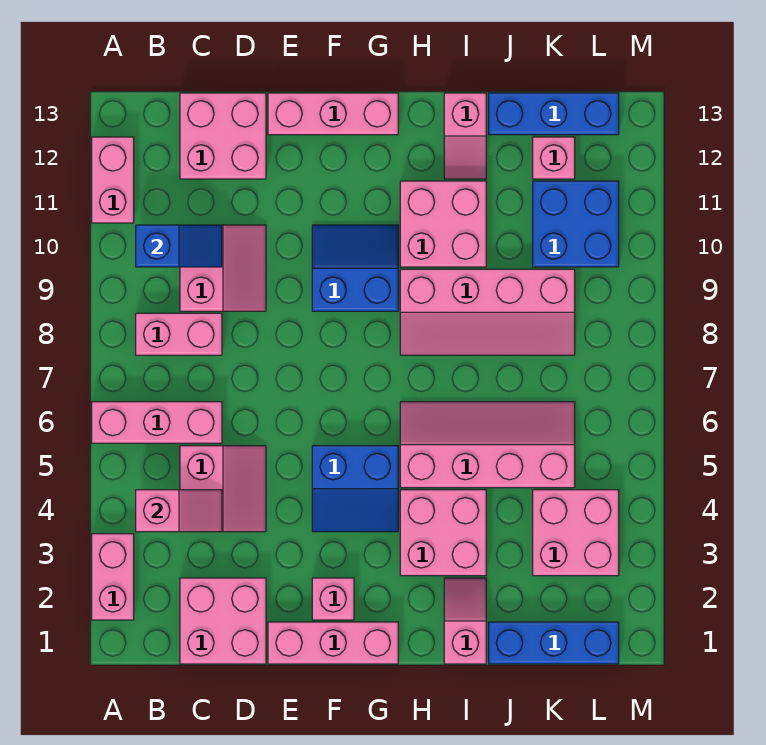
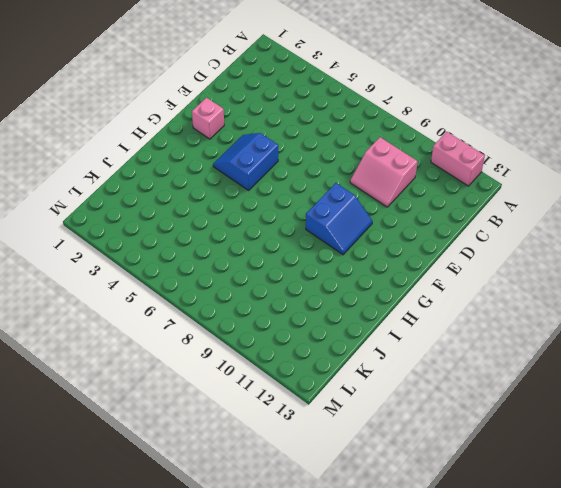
none -> pink brick A2:A3 level 1
none -> pink brick A6:C6 level 1
none -> pink brick B8:C8 level 1

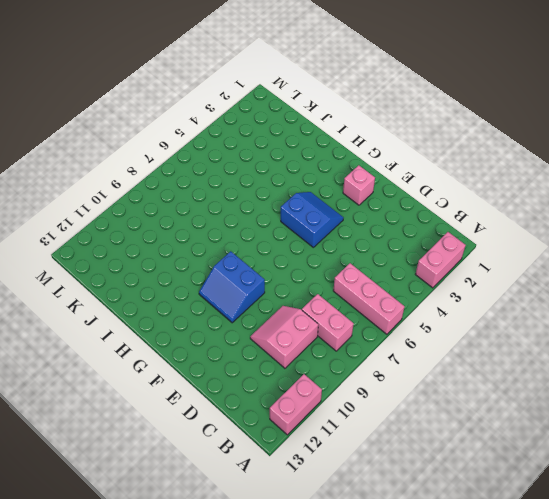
none -> pink brick C1:D2 level 1
none -> pink slope C4:D5 level 1 top C
none -> pink brick C12:D13 level 1

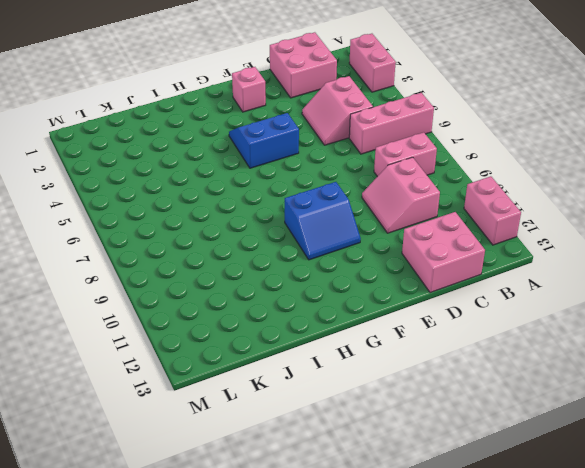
none -> pink brick E1:G1 level 1
none -> pink brick E13:G13 level 1
none -> pink brick H3:I4 level 1

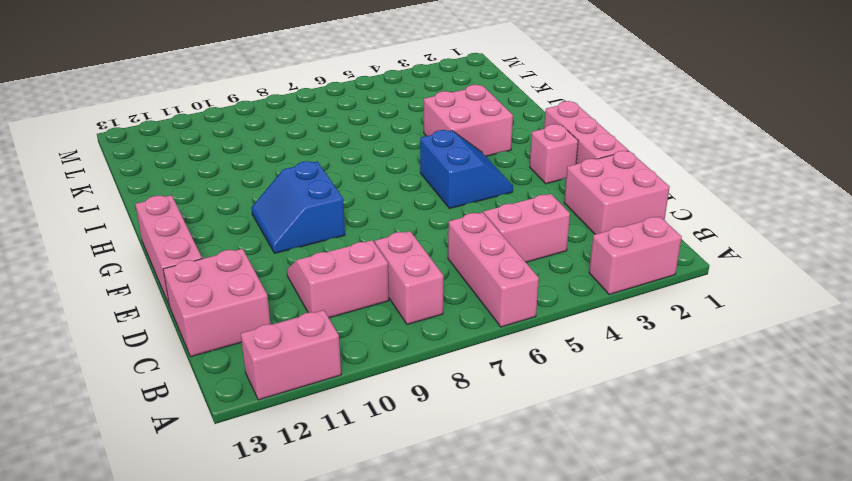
none -> pink slope H5:K6 level 1 top 5
none -> pink slope H8:K9 level 1 top 9
none -> pink brick H10:I11 level 1

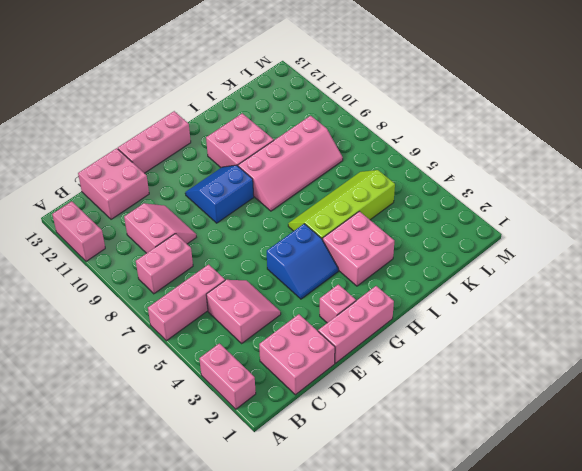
lime slope H5:K6 level 1 top 5 -> pink slope H5:K6 level 1 top 5
none -> pink slope I1:I2 level 1 top 1
none -> pink slope I12:I13 level 1 top 13
none -> blue brick J1:L1 level 1

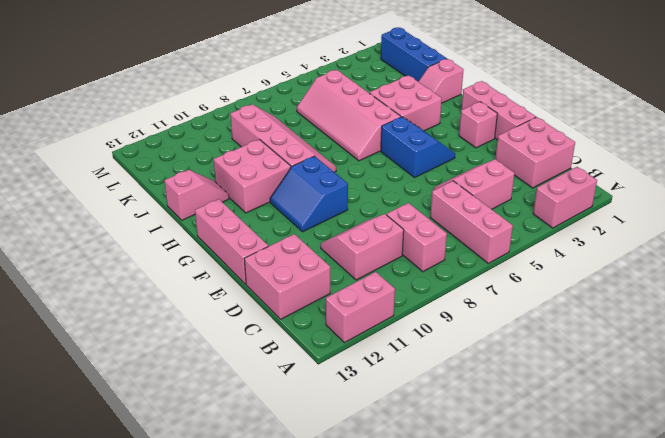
none -> blue brick J13:L13 level 1
none -> pink brick K3:L4 level 1
none -> blue brick K10:L11 level 1

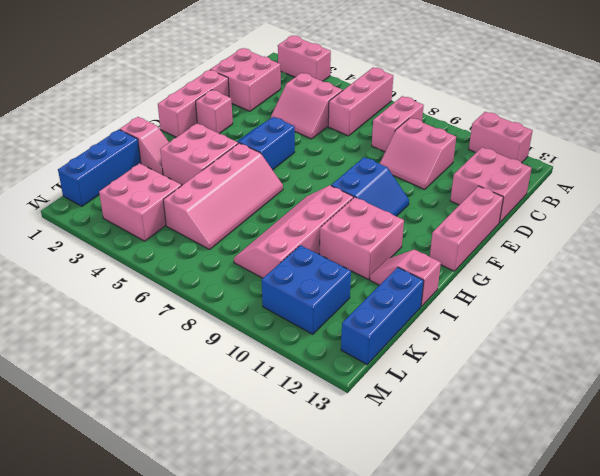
none -> pink brick K12 level 1
none -> pink slope B4:C4 level 2 top B
none -> blue slope B10:C10 level 2 top B

